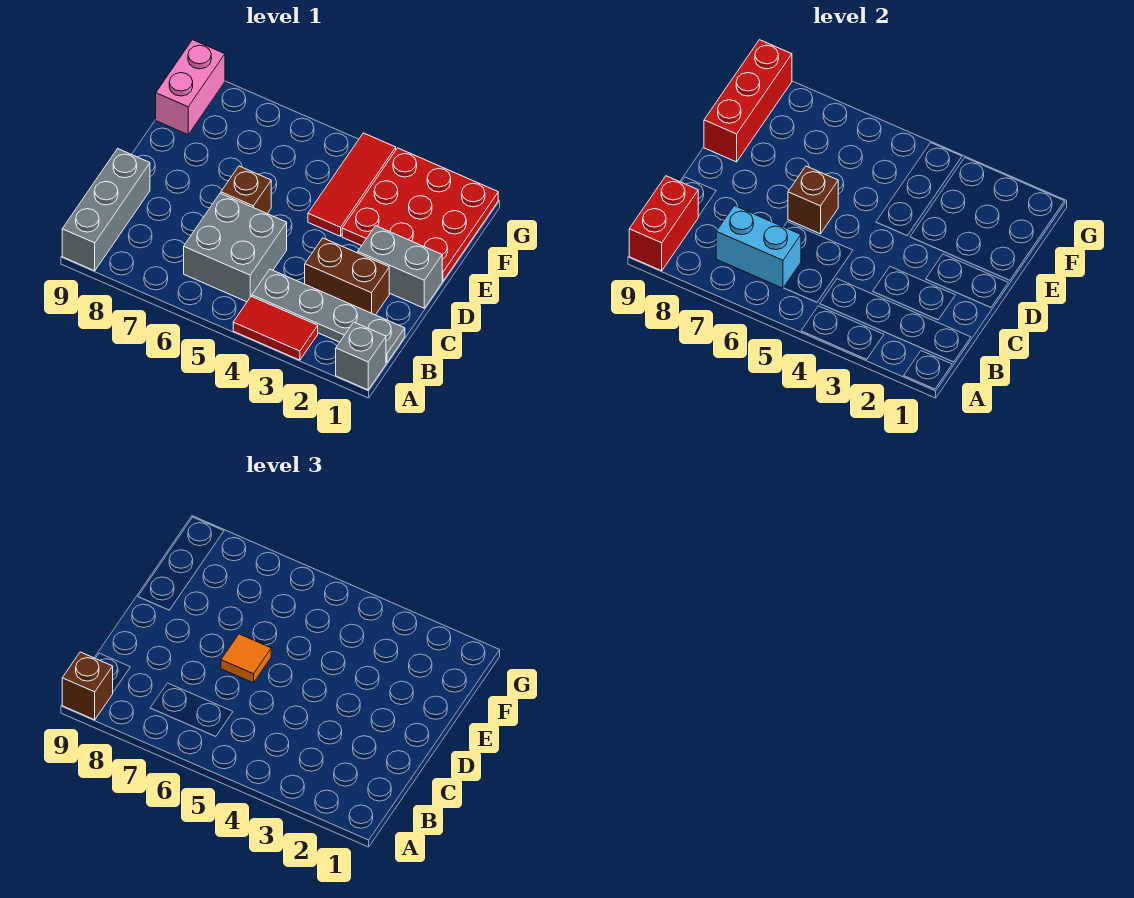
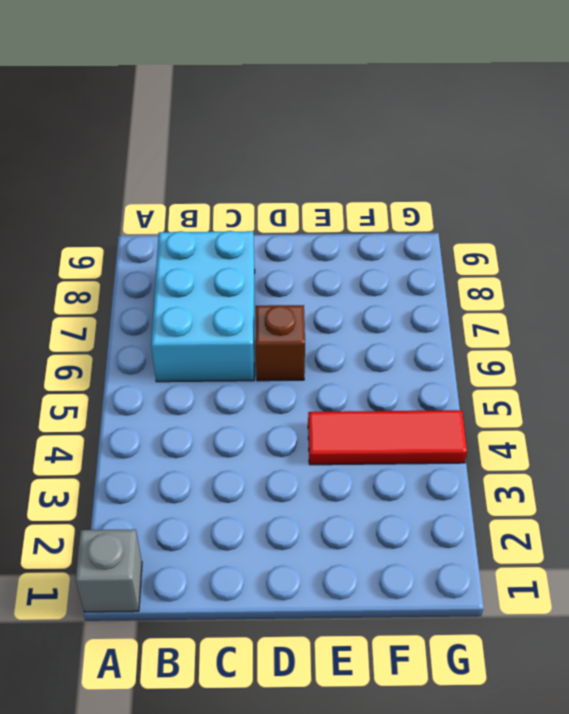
cyan brick B6:C8 level 1 -> grey brick B5:C6 level 1
none -> red tile A3:A4 level 1
none -> grey brick A9:C9 level 1
none -> grey plate B1:B4 level 1

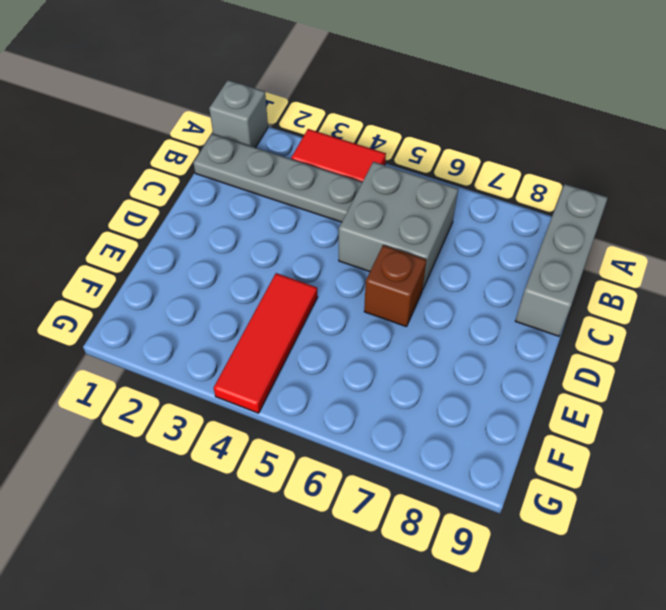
none -> brown brick C2:C3 level 1
none -> grey brick D1:D2 level 1
none -> red plate E1:G3 level 1

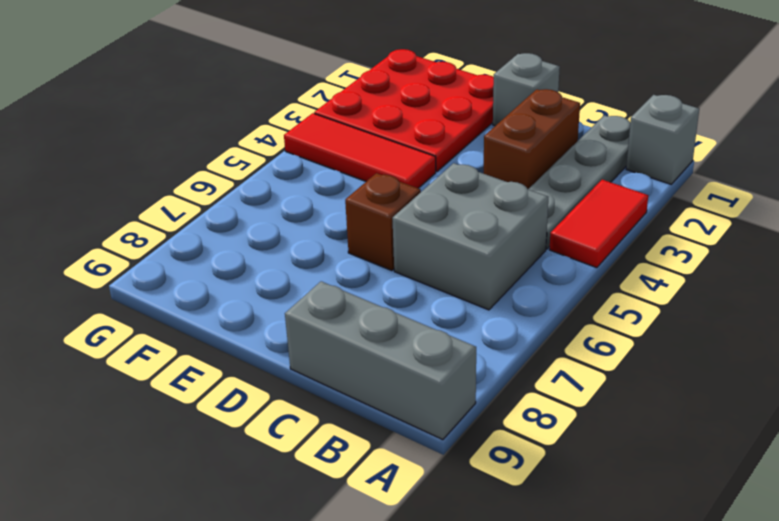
grey brick D1 level 1 -> grey brick D1:D2 level 1
none -> pink brick F9:G9 level 1
none -> red brick A9:B9 level 2
none -> cyan brick B6:B7 level 2

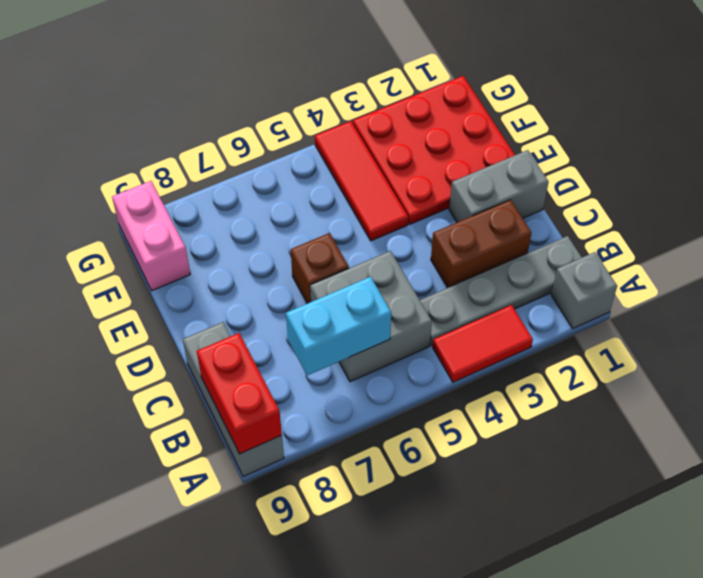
none -> brown brick D6 level 2
none -> red brick E9:G9 level 2
none -> brown brick A9 level 3

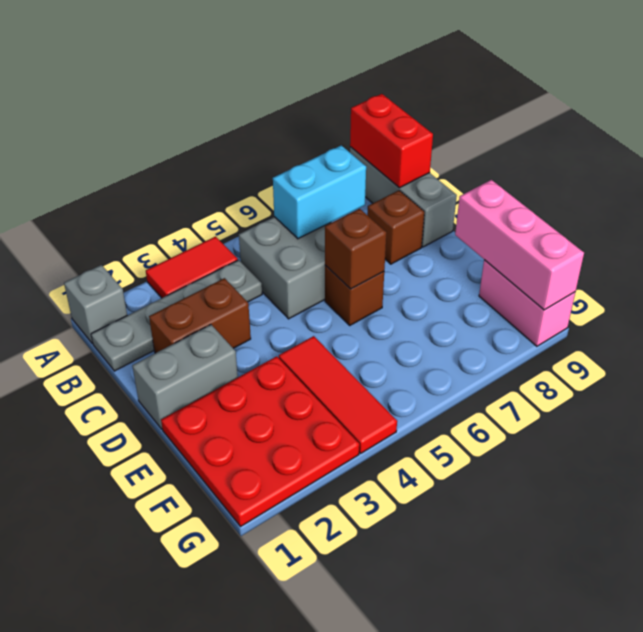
brown brick C8 level 1 -> brown brick A9 level 3
pink brick E9:G9 level 2 -> red brick E9:G9 level 2
none -> orange tile D6 level 3

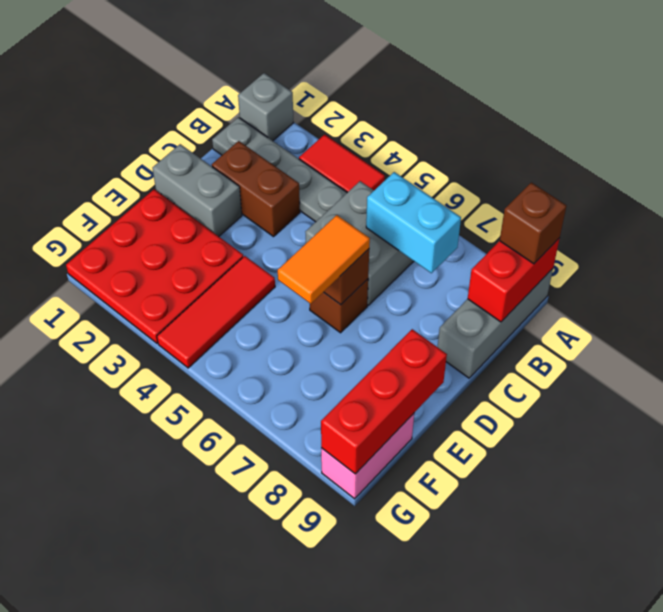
orange tile D6:E6 level 3 -> orange tile D6 level 3

